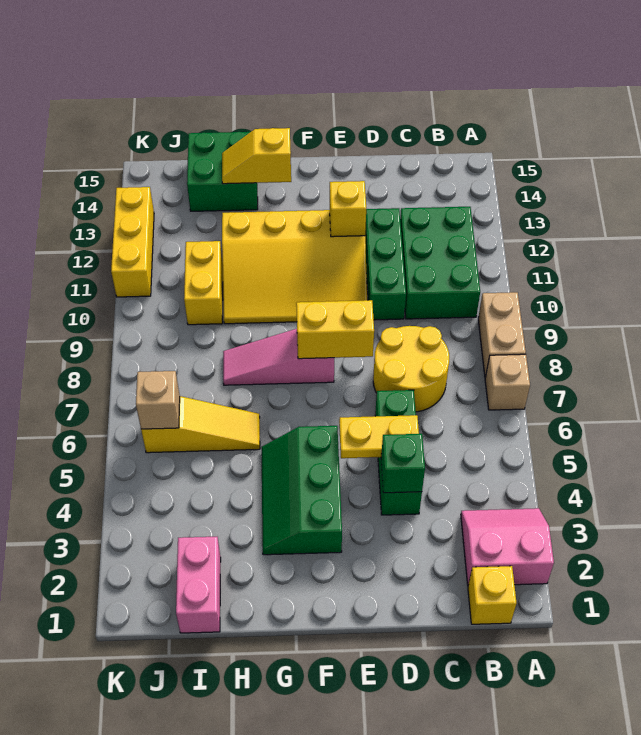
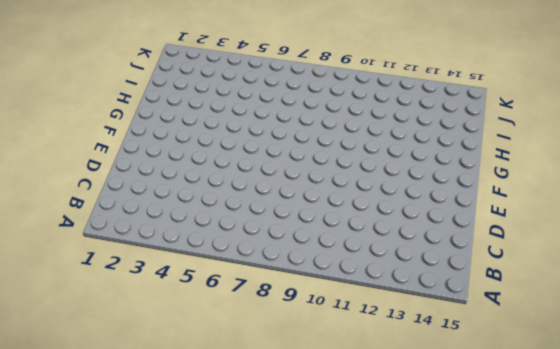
none -> pink slope A2:B3 level 1 top 2
none -> tan brick A7 level 1
none -> tan brick A8:A9 level 1

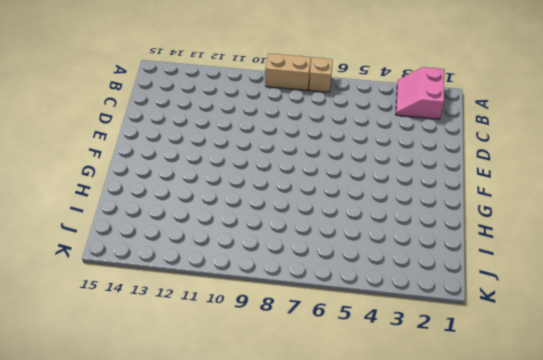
none -> yellow brick B1 level 1
none -> green brick B10:C12 level 1
none -> yellow round brick C7:D8 level 1

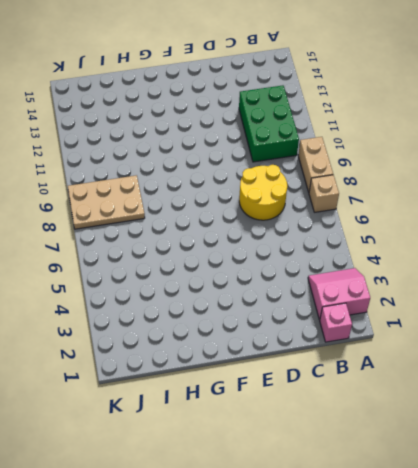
pink brick B1 level 1 -> yellow brick B1 level 1
tan plate I8:K9 level 1 -> none
none -> green brick D4:D6 level 1
none -> green brick D10:D12 level 1
none -> yellow slope E10:H12 level 1 top 12

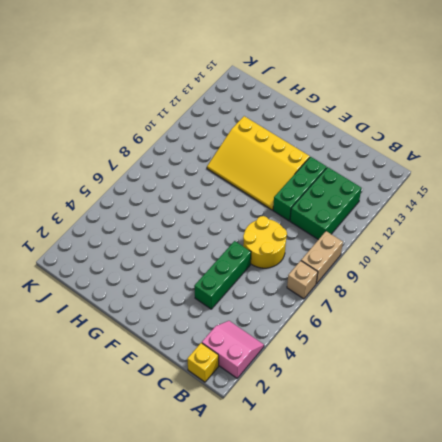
none -> green slope F3:G5 level 1 top F
none -> pink slope F8:H8 level 1 top F
none -> yellow slope H6:J6 level 1 top J

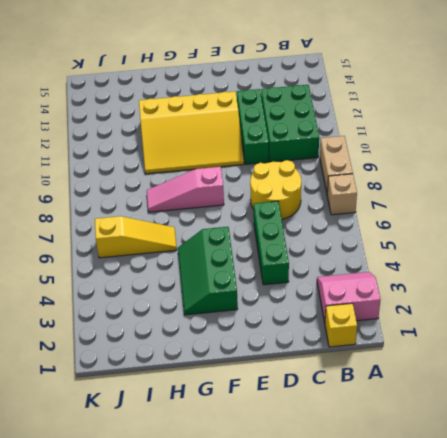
none -> green brick H14:I15 level 1
none -> pink brick I1:I2 level 1
none -> yellow brick I10:I11 level 1

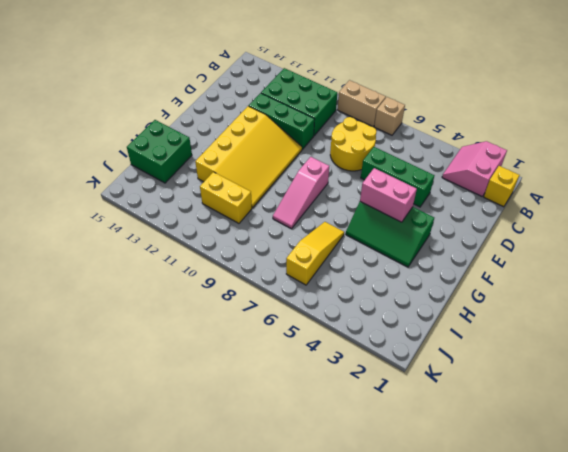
pink brick F4:F5 level 2 -> pink brick I1:I2 level 1
none -> yellow brick K11:K13 level 1
none -> green brick D4 level 2
none -> yellow plate D5:E5 level 2

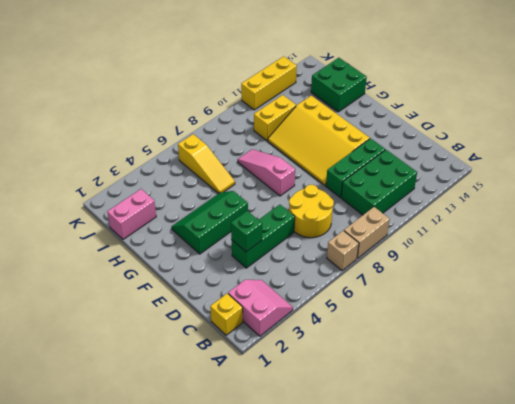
none -> yellow plate D5:E5 level 2
none -> yellow brick E8:F8 level 2
none -> yellow brick E12 level 2

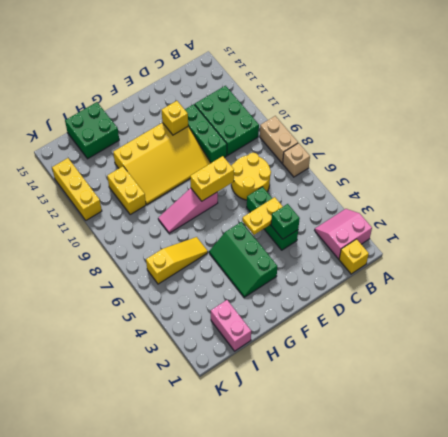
none -> yellow slope G14:H14 level 2 top G
none -> tan brick J6 level 2

